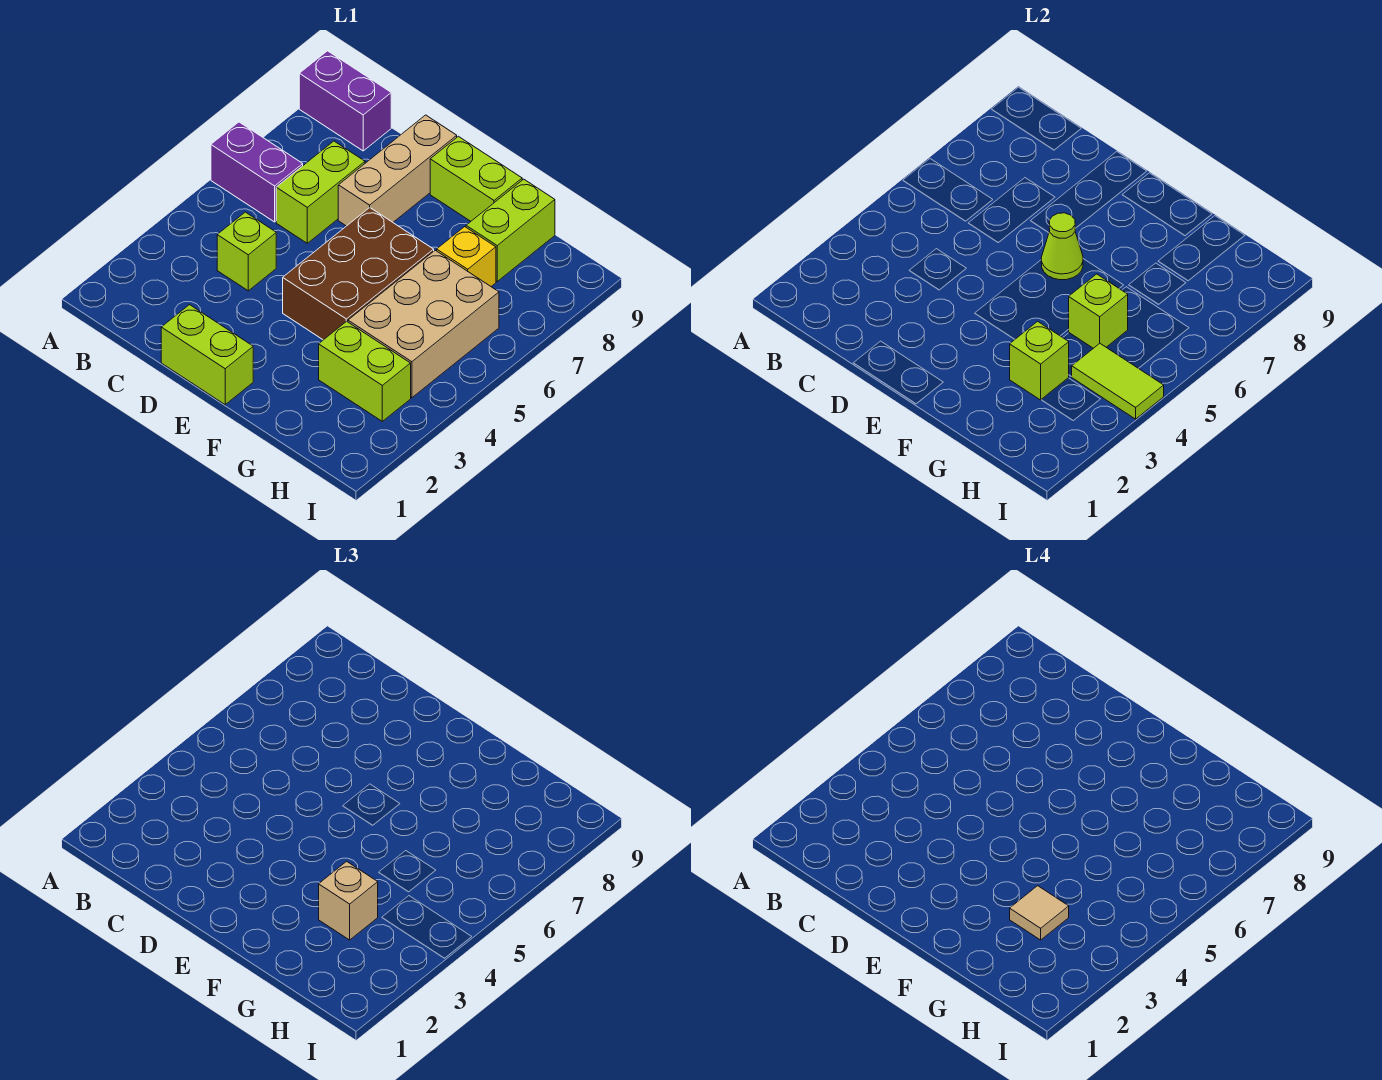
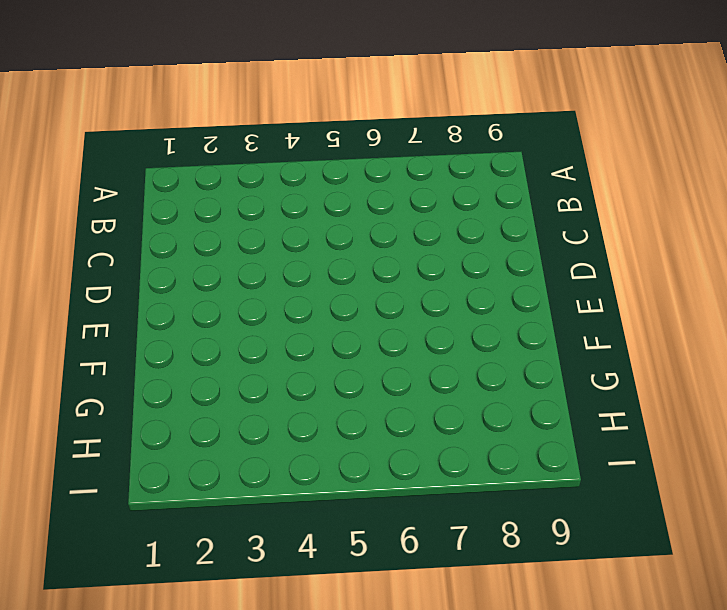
none -> purple brick A6:B6 level 1
none -> purple brick A9:B9 level 1
none -> lime brick C4 level 1

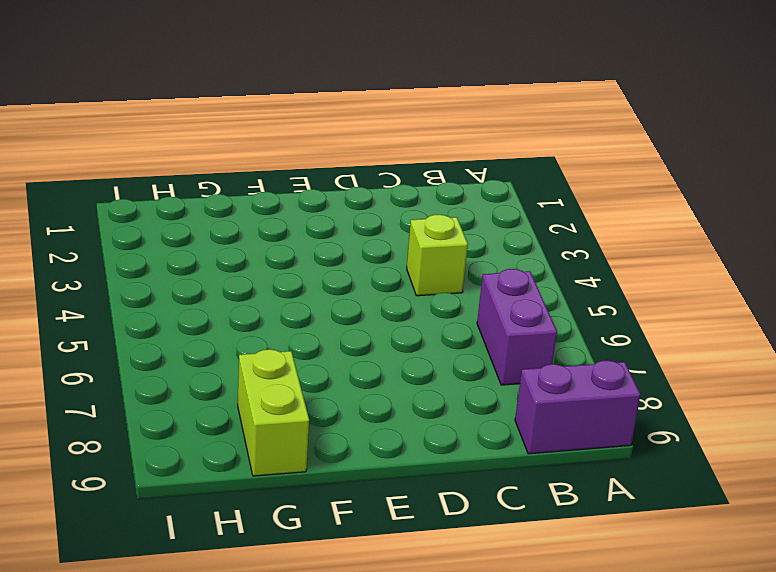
purple brick B6:B7 level 1 -> purple brick A6:B6 level 1
none -> lime brick C6:C7 level 1
none -> lime brick D1:E1 level 1
none -> tan brick D7:D9 level 1

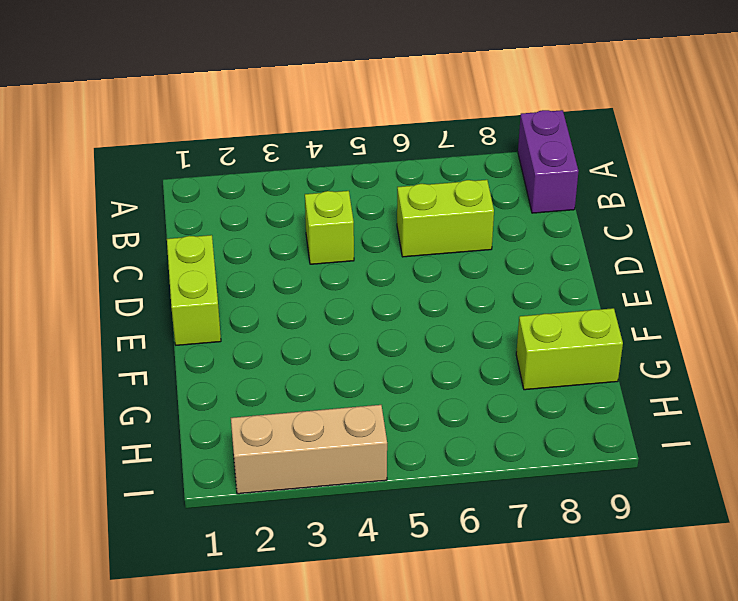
tan brick I2:I4 level 1 -> tan brick D7:D9 level 1
none -> purple brick A6:B6 level 1
none -> brown brick E4:F6 level 1
none -> lime brick E9:F9 level 1

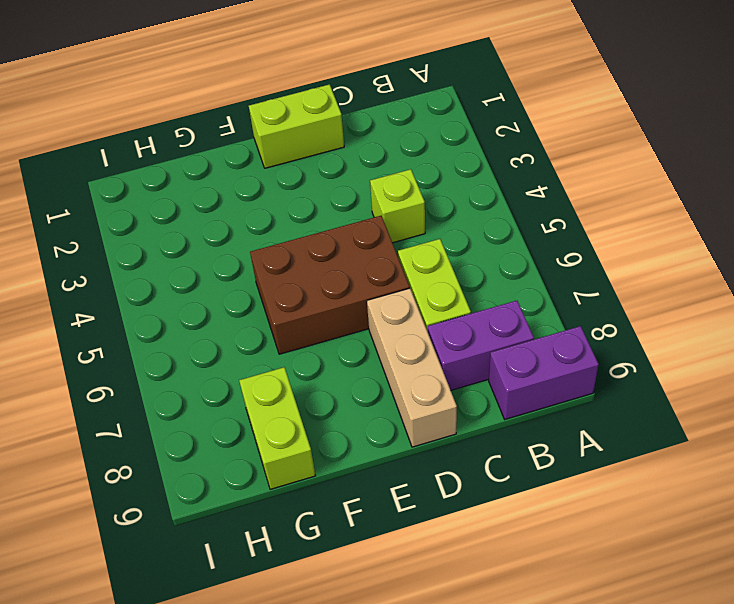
purple brick B8:C8 level 1 -> purple brick A6:B6 level 1
brown brick D5:F6 level 1 -> brown brick E4:F6 level 1
none -> lime brick E9:F9 level 1
none -> lime brick G3:H3 level 1
none -> tan brick G4:H6 level 1

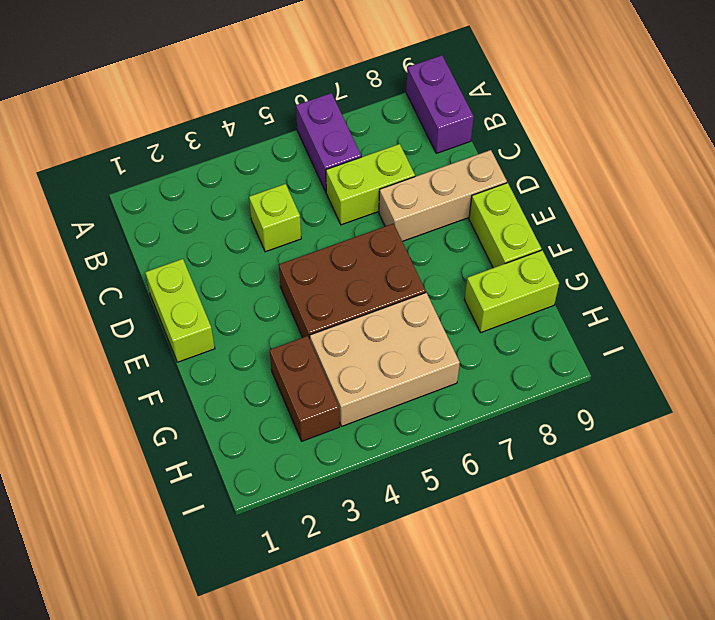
brown brick G3:H3 level 1 -> lime brick G3:H3 level 1
none -> yellow brick G7 level 1
none -> lime cone E6 level 2
none -> lime brick G3 level 2

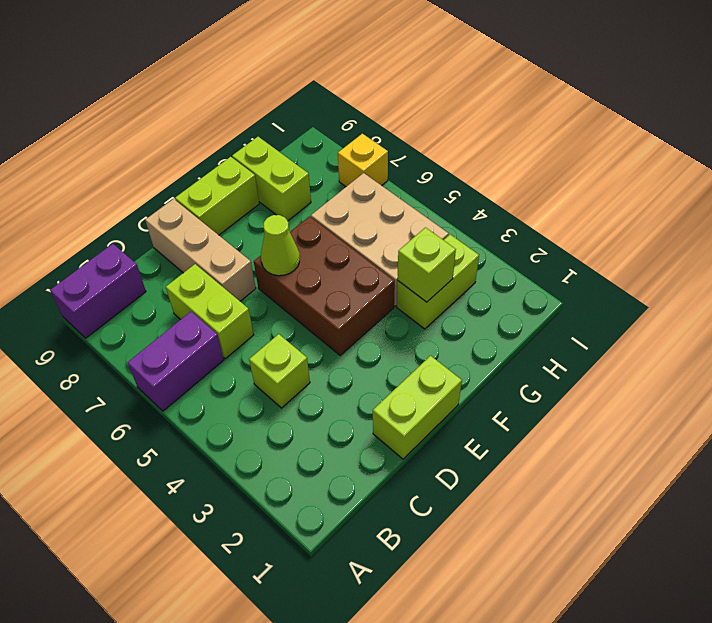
yellow brick I7 level 1 -> yellow brick G7 level 1
none -> lime brick G5 level 2
none -> lime tile H4:I4 level 2
none -> tan brick G3 level 3

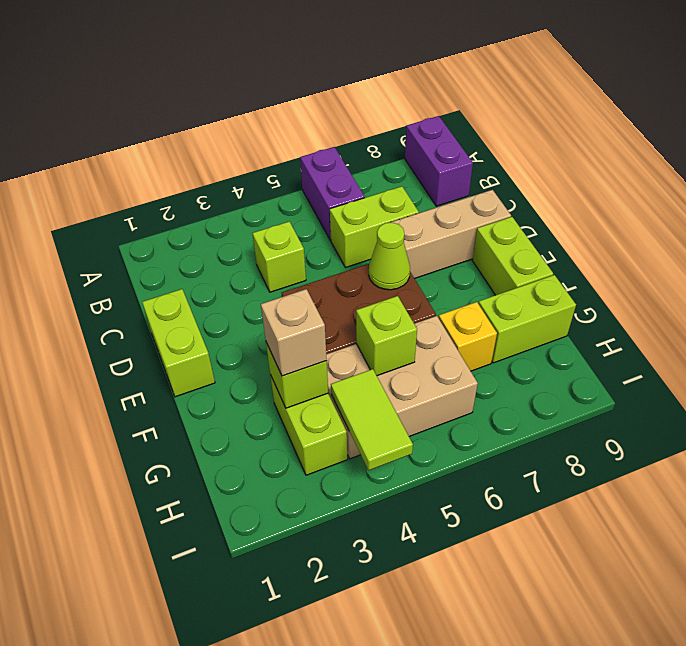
none -> tan tile G3 level 4

